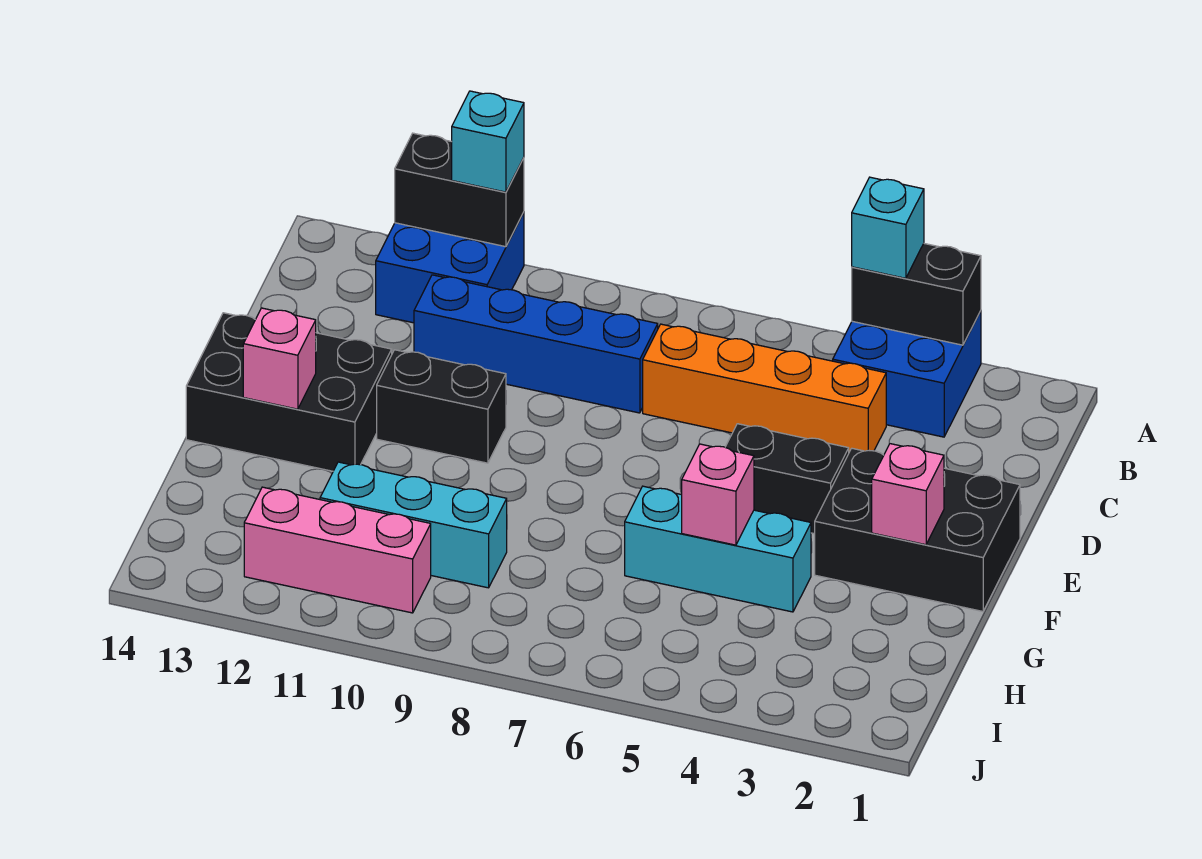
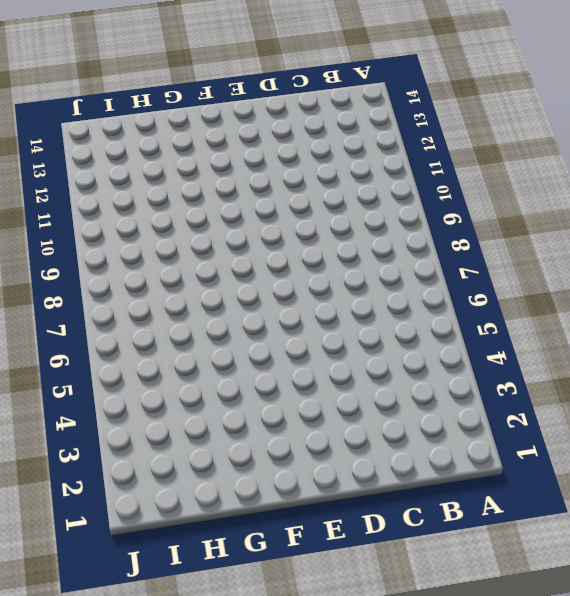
none -> blue brick A3:B4 level 1
none -> blue brick A11:B12 level 1
none -> orange brick C4:C7 level 1

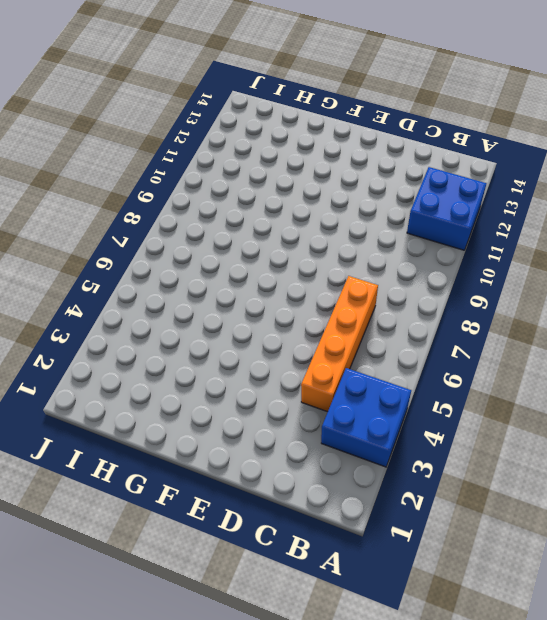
none -> blue brick C8:C11 level 1
none -> black brick E1:F3 level 1
none -> black brick E4:E5 level 1

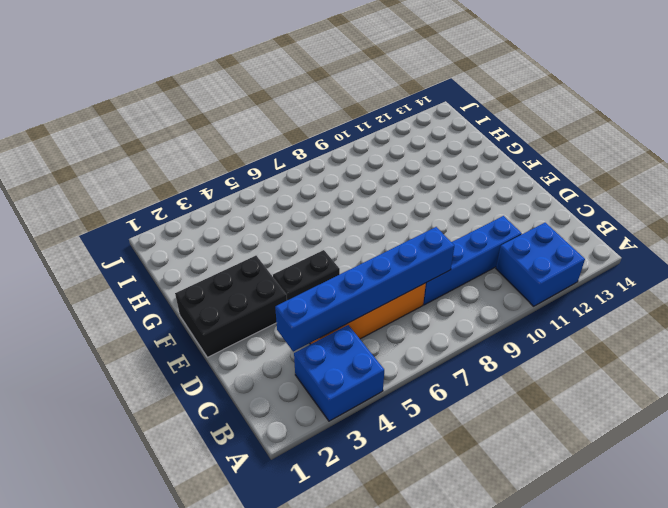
blue brick C3:C8 level 2 -> none
none -> black brick E10:E11 level 1
none -> black brick E12:F14 level 1
none -> cyan brick G4:G6 level 1

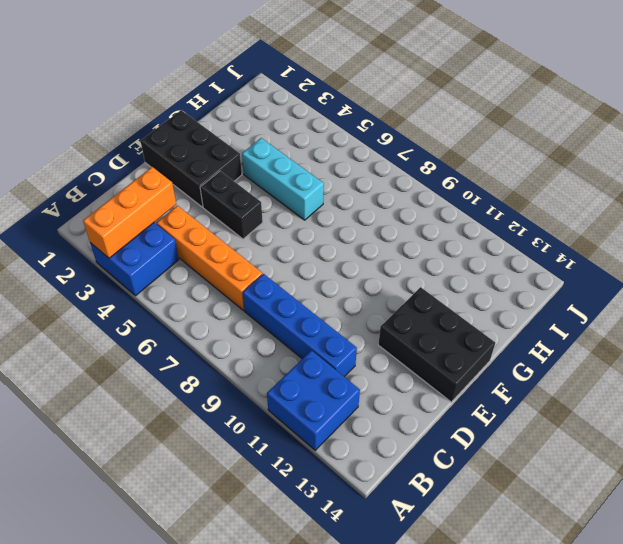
orange brick A3:C3 level 2 -> black brick A3:A4 level 2
none -> black brick E10:E11 level 1
none -> cyan brick H9:H11 level 1
none -> pink brick I10:I12 level 1

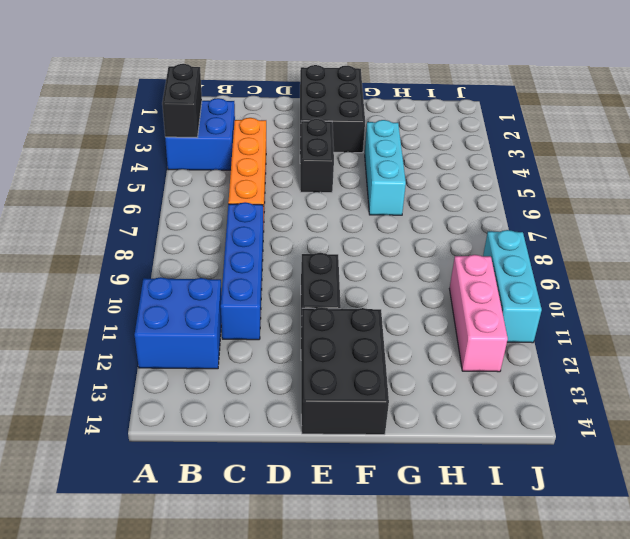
cyan brick J9:J11 level 1 -> cyan brick H9:H11 level 1
none -> black brick A11:A12 level 2
none -> pink brick F2 level 2
none -> pink brick F13 level 2

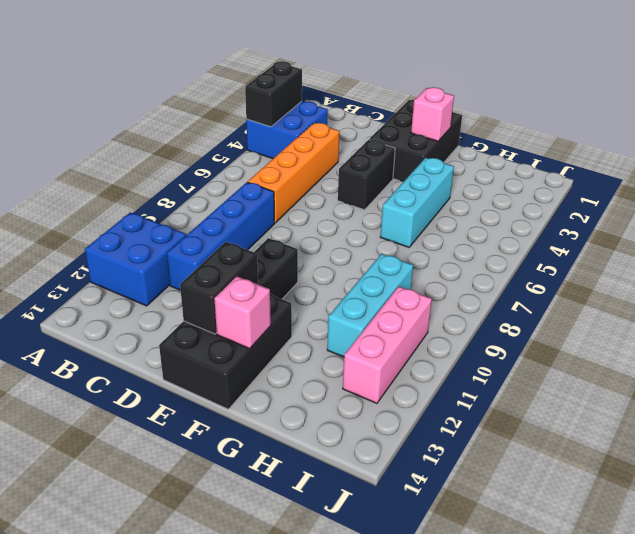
black brick E12:E13 level 2 -> black brick A11:A12 level 2
none -> pink brick G5 level 2
none -> cyan brick A4 level 3
none -> cyan brick A11 level 3

